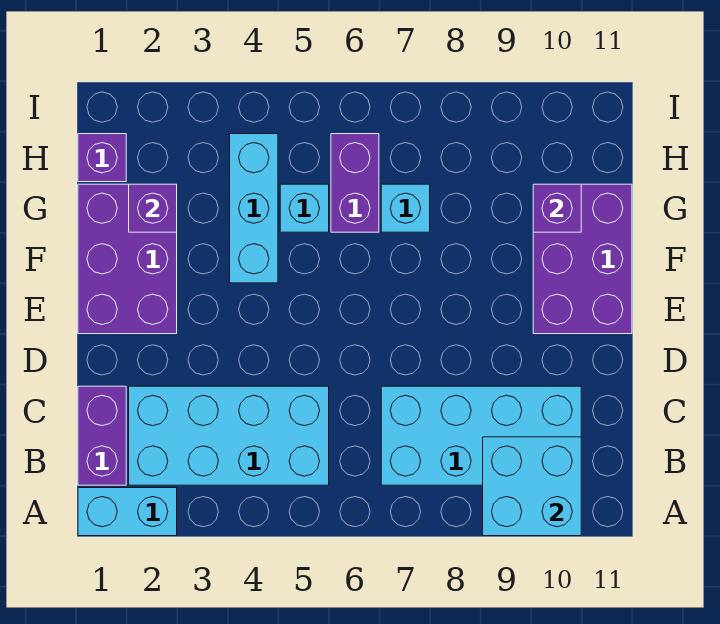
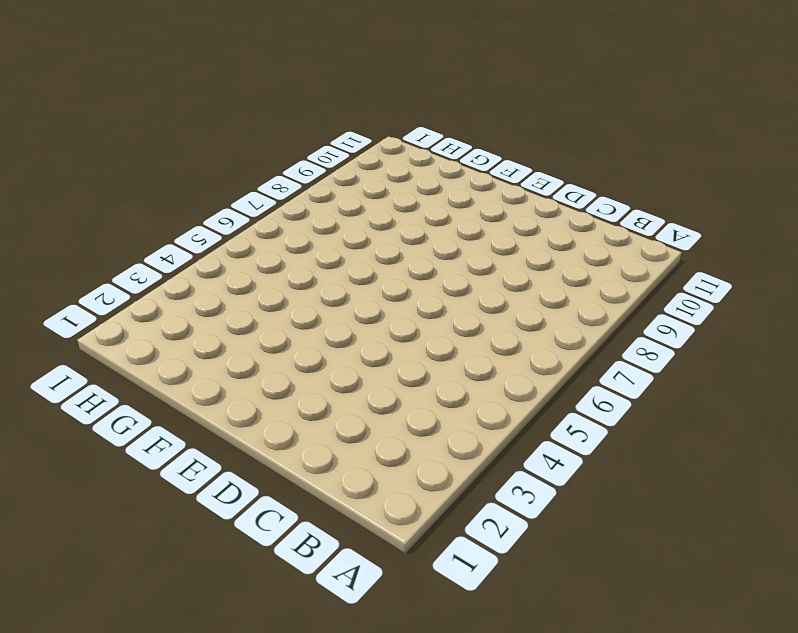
none -> cyan brick A1:A2 level 1
none -> purple brick B1:C1 level 1
none -> cyan brick B2:C5 level 1

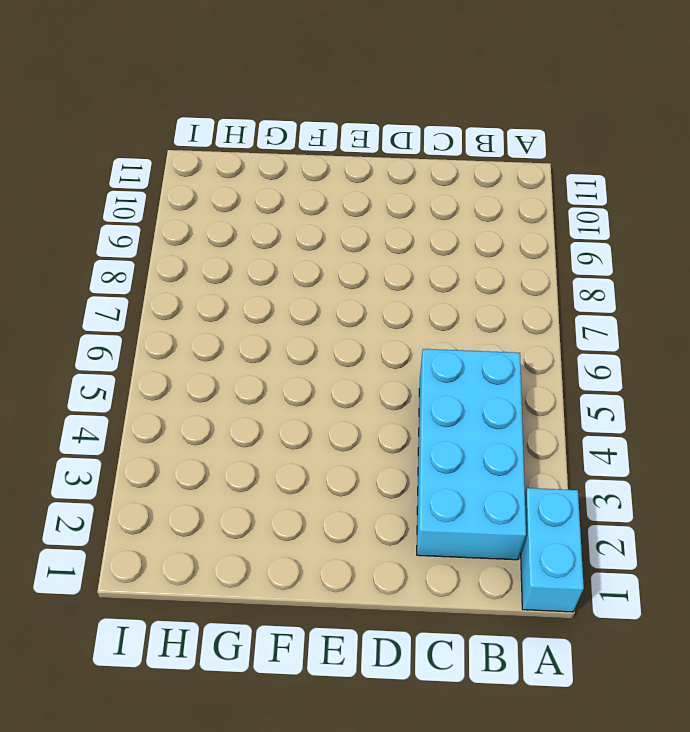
none -> purple brick B1:C1 level 1
none -> cyan brick B7:C10 level 1
none -> purple brick E1:G2 level 1

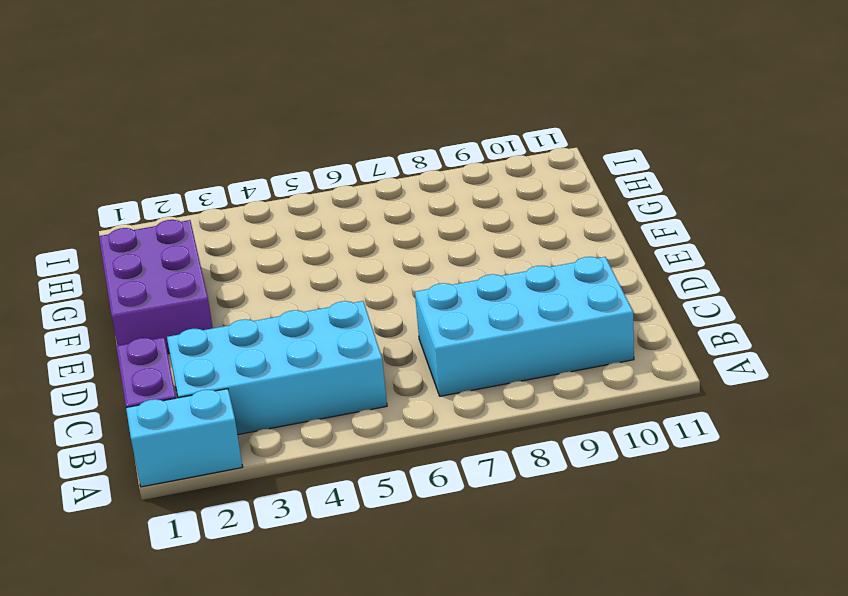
none -> purple brick E10:G11 level 1
none -> cyan brick F4:H4 level 1
none -> cyan brick G5 level 1

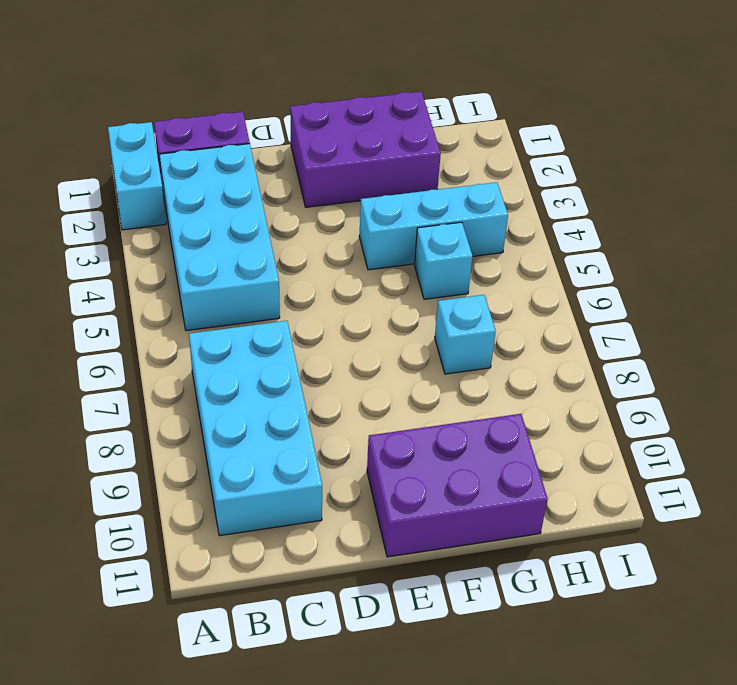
none -> purple brick G6:H6 level 1
none -> purple brick H1 level 1
none -> cyan brick A9:B10 level 2

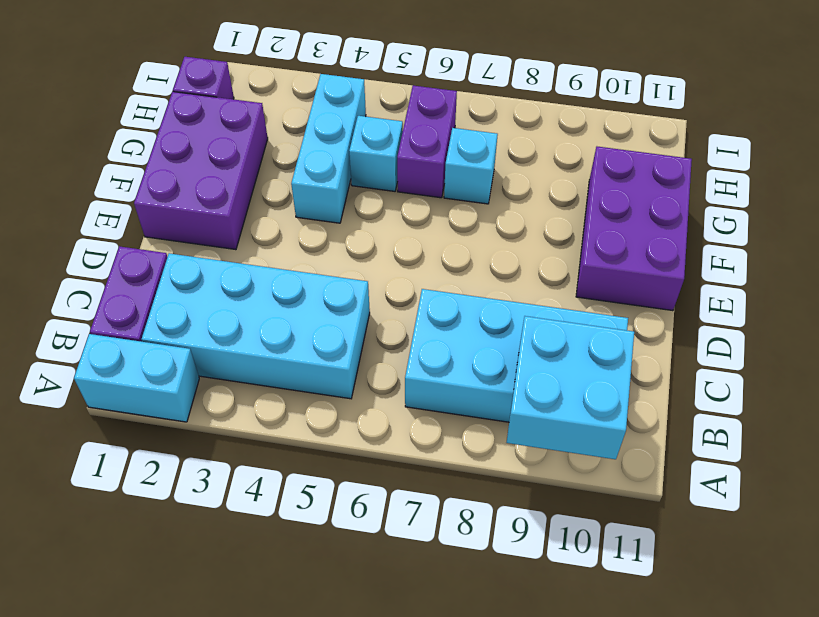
none -> purple brick G2 level 2
none -> purple brick G10 level 2

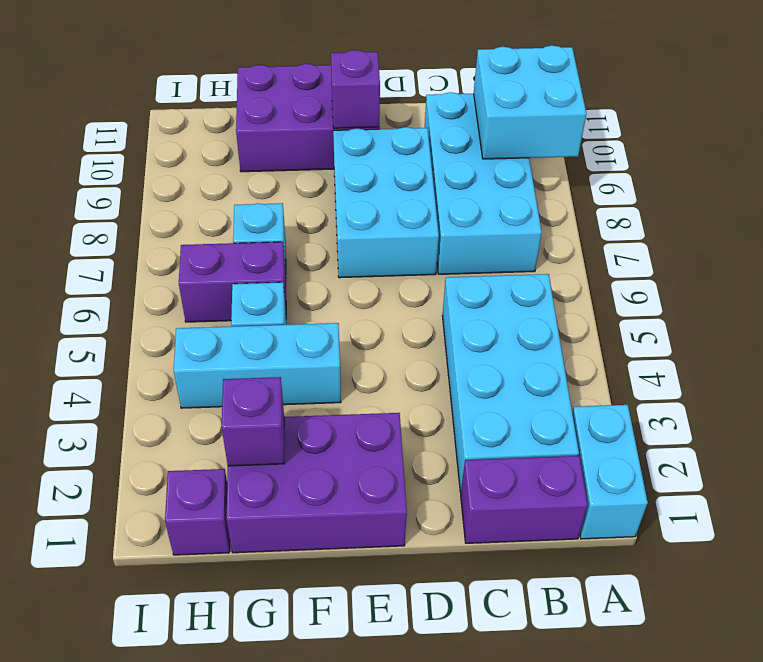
cyan brick D7:E9 level 1 -> none
purple brick E10 level 2 -> purple brick G10 level 2

